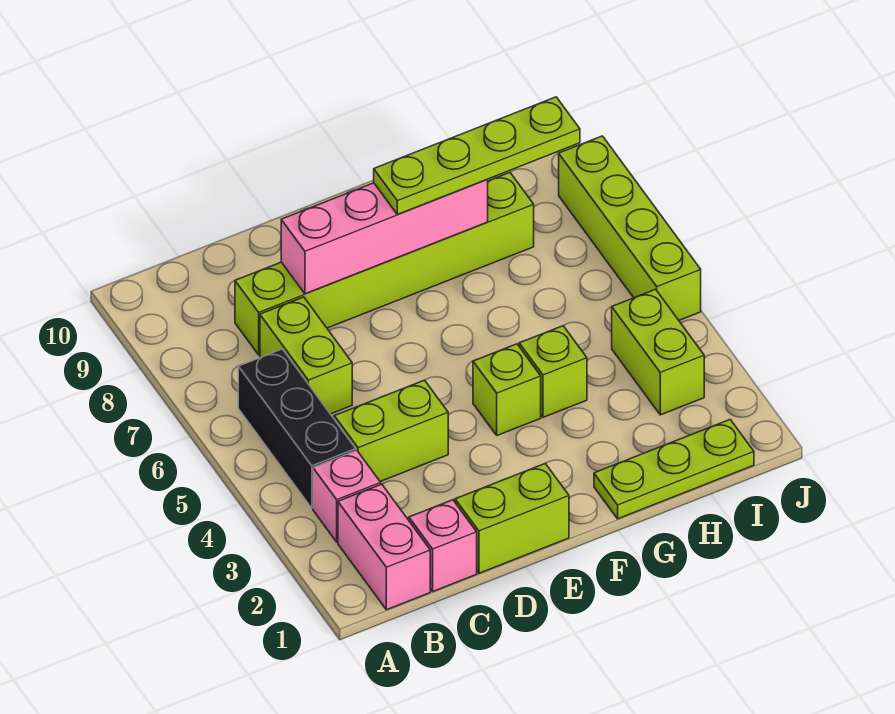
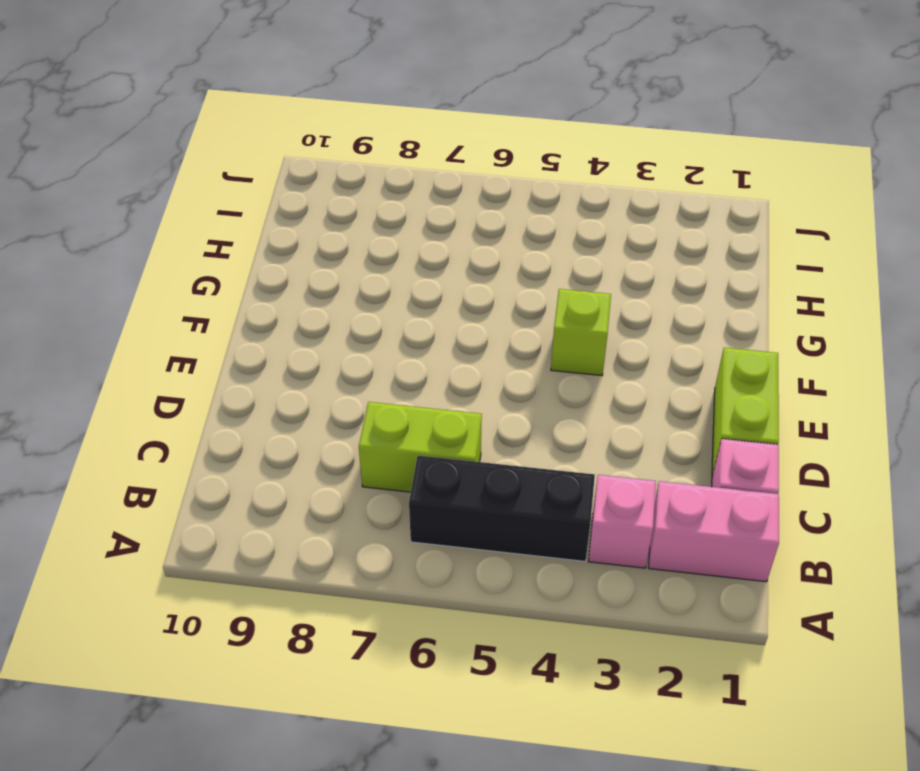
none -> lime brick C4:D4 level 1
none -> lime brick C8:H8 level 1
none -> lime plate G1:I1 level 1

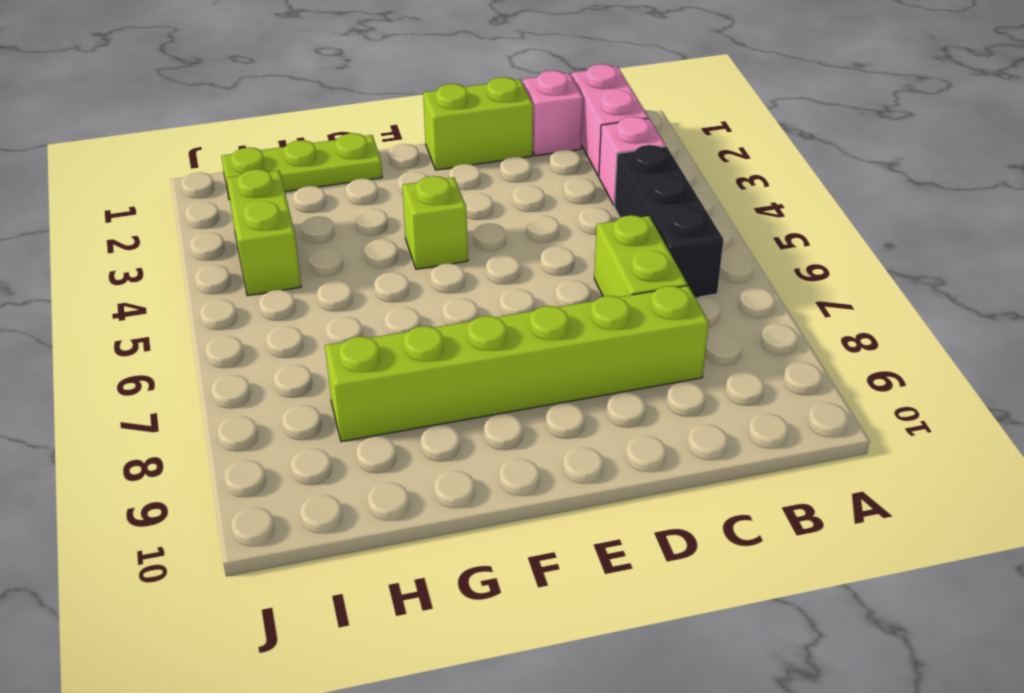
none -> lime brick C4:D4 level 1
none -> lime brick G4 level 1
none -> lime brick J5:J8 level 1

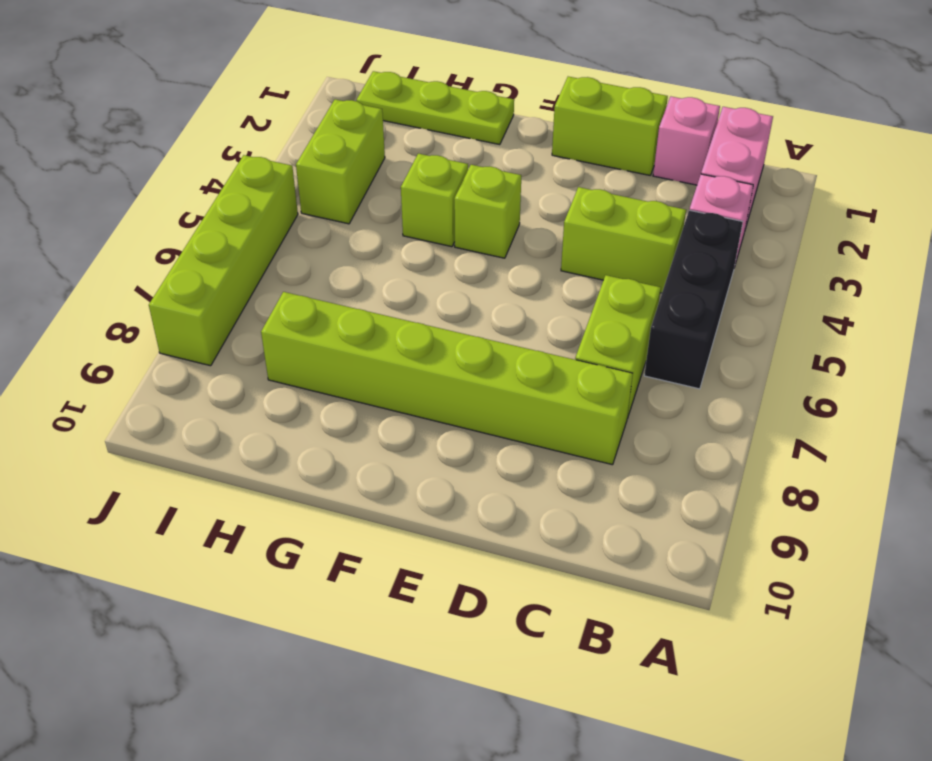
none -> pink brick D8:G8 level 2
none -> lime plate F8:I8 level 3

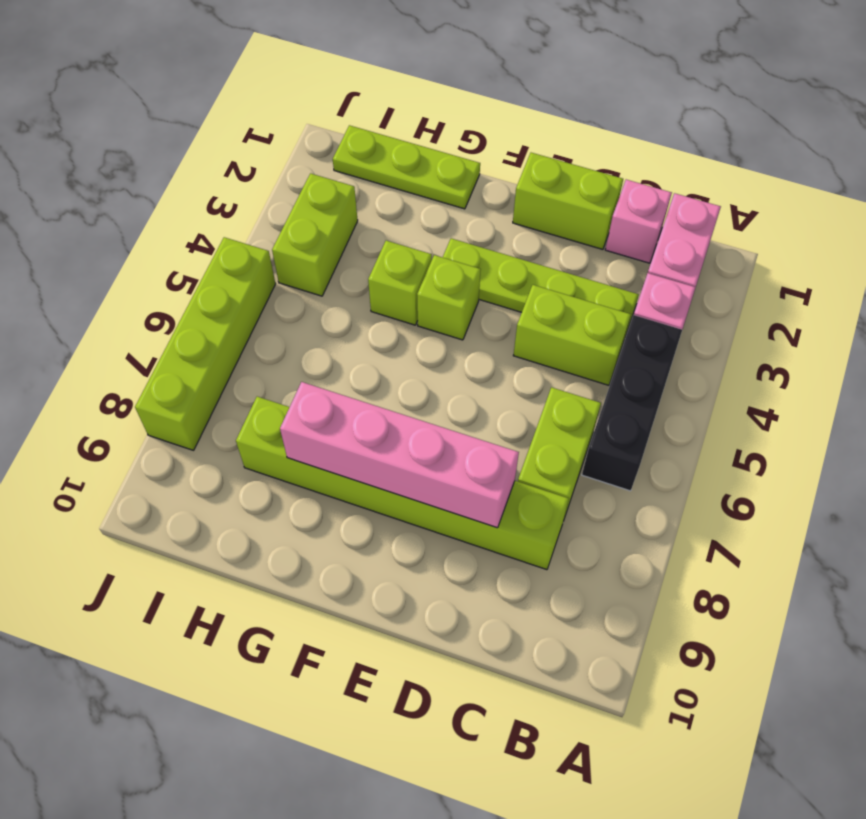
lime plate C3:F3 level 1 -> lime plate F8:I8 level 3

